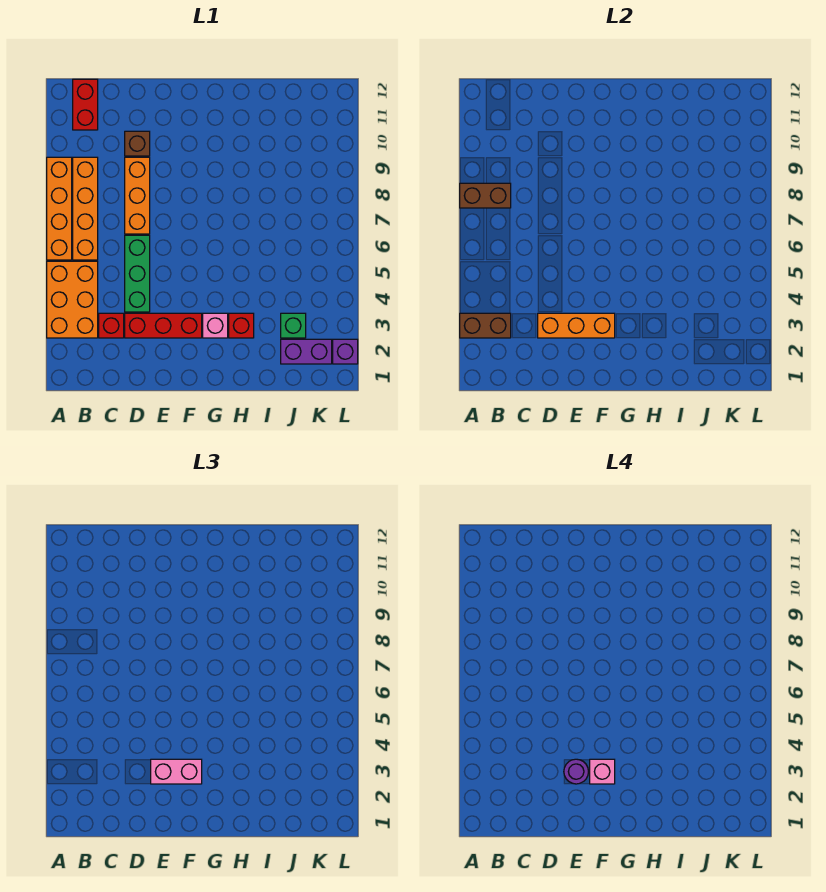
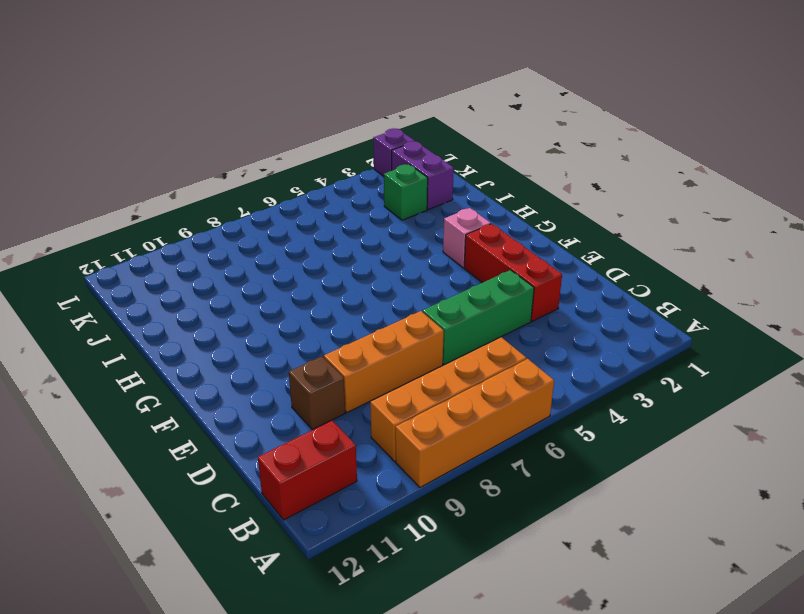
none -> orange brick A3:B5 level 1
none -> red brick C3 level 1
none -> red brick H3 level 1

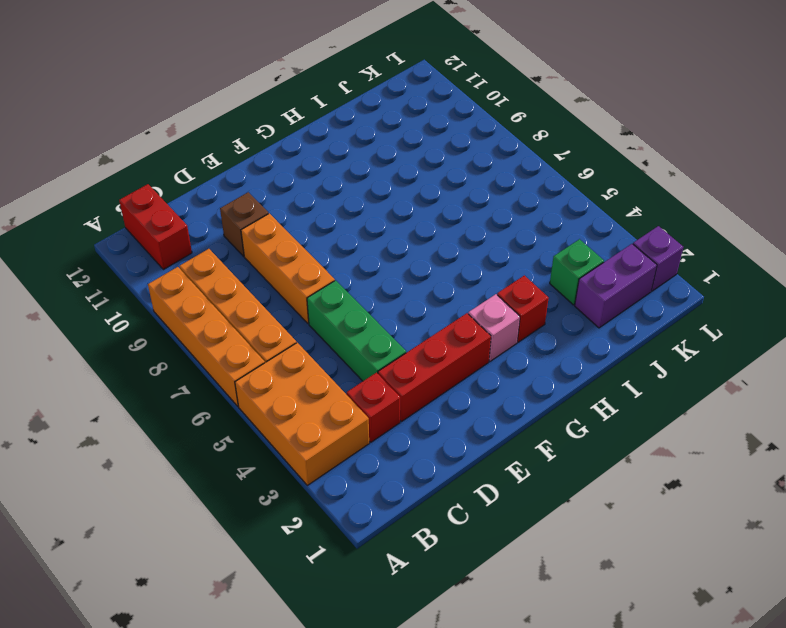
none -> brown brick A3:B3 level 2
none -> brown brick A8:B8 level 2
none -> orange brick D3:F3 level 2

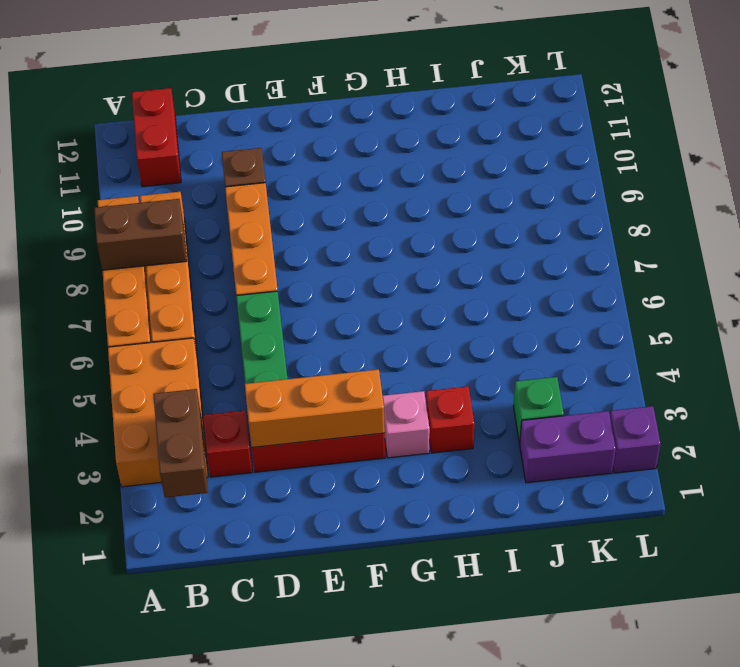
brown brick B2:B3 level 2 -> brown brick A3:B3 level 2
none -> pink brick E3:F3 level 3
none -> purple round brick E3 level 4
none -> pink brick F3 level 4

